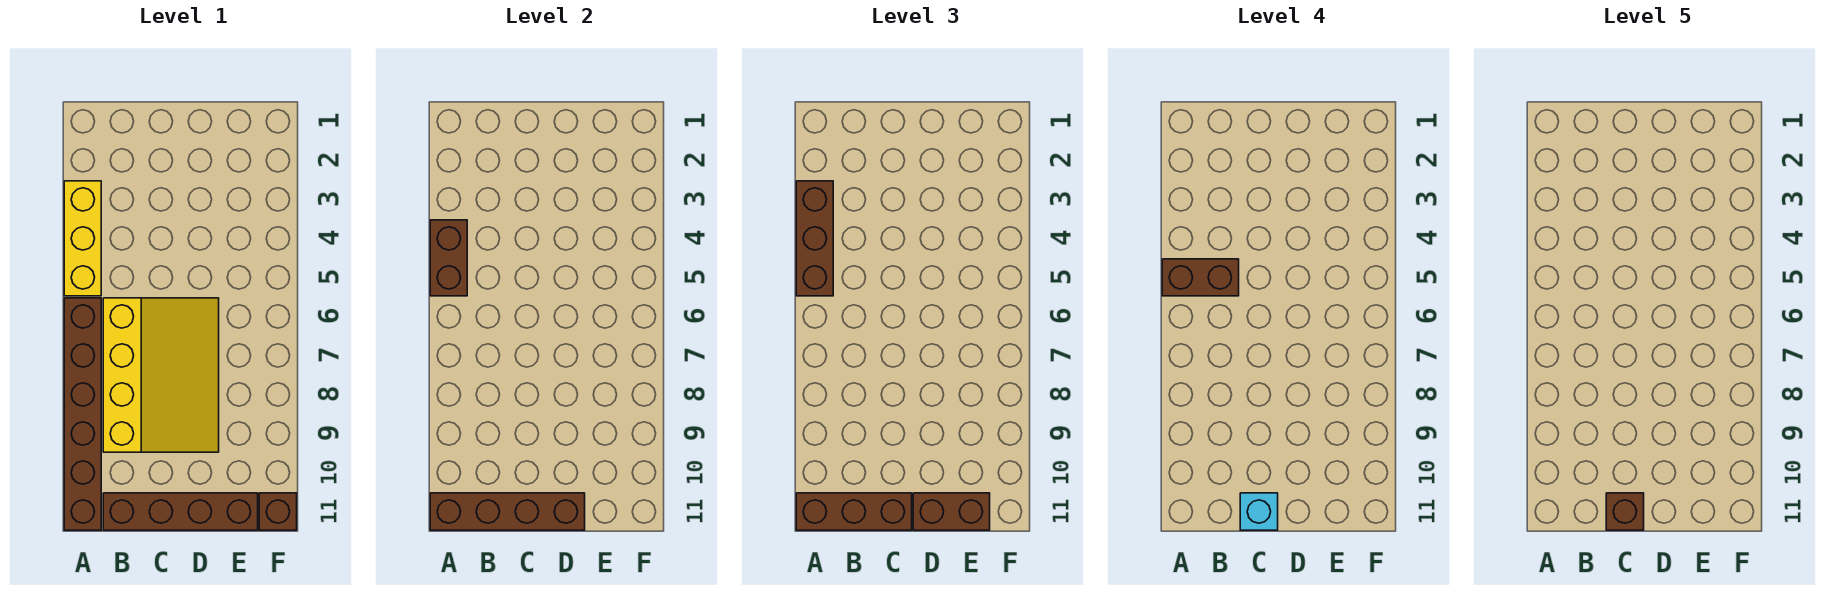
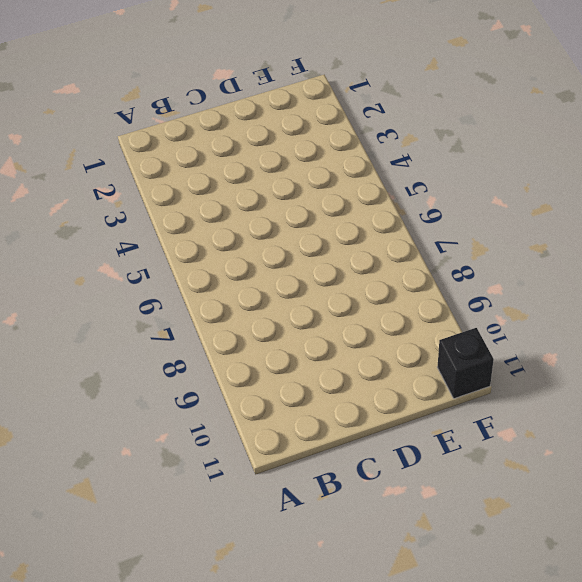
black brick F11 level 1 -> brown brick F11 level 1
none -> yellow brick A3:A5 level 1
none -> brown brick A6:A11 level 1
none -> yellow slope B6:D9 level 1 top B

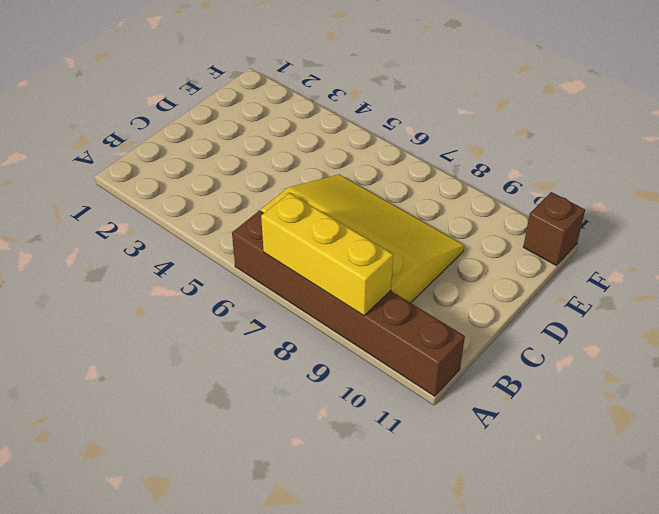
yellow brick A7:A9 level 2 -> yellow brick A3:A5 level 1
none -> brown brick B11:E11 level 1
none -> brown brick A4:A5 level 2
none -> brown brick A11:D11 level 2

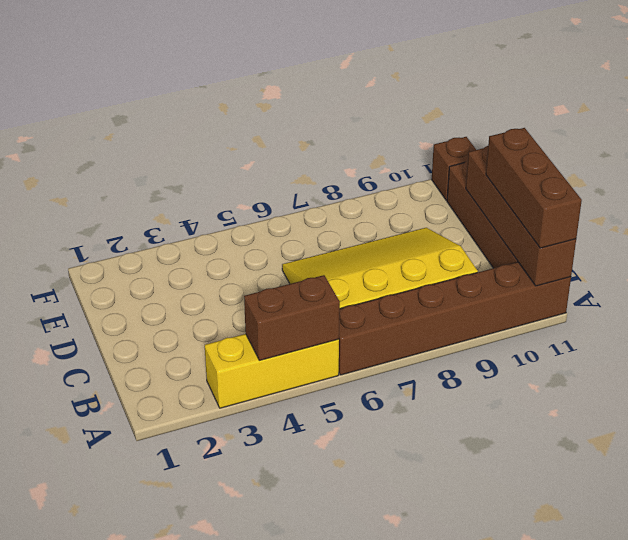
none -> brown brick A3:A5 level 3
none -> brown brick D11:E11 level 3
none -> brown brick A5:B5 level 4

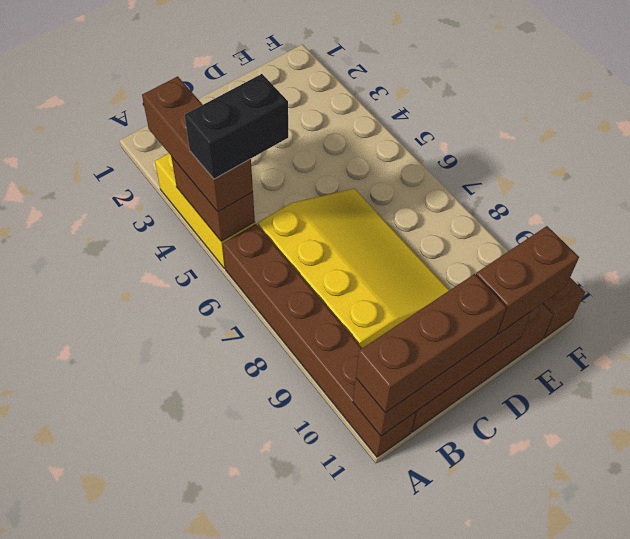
black brick A5:B5 level 4 -> brown brick A5:B5 level 4
none -> cyan brick C11 level 4
none -> brown brick C11 level 5

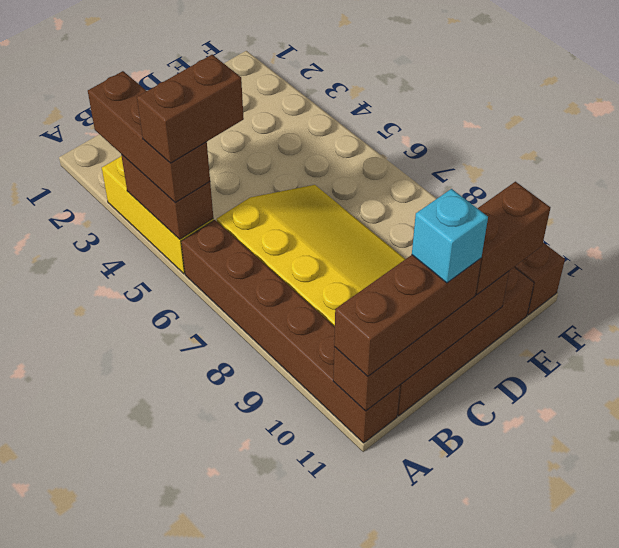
none -> brown brick C11 level 5

